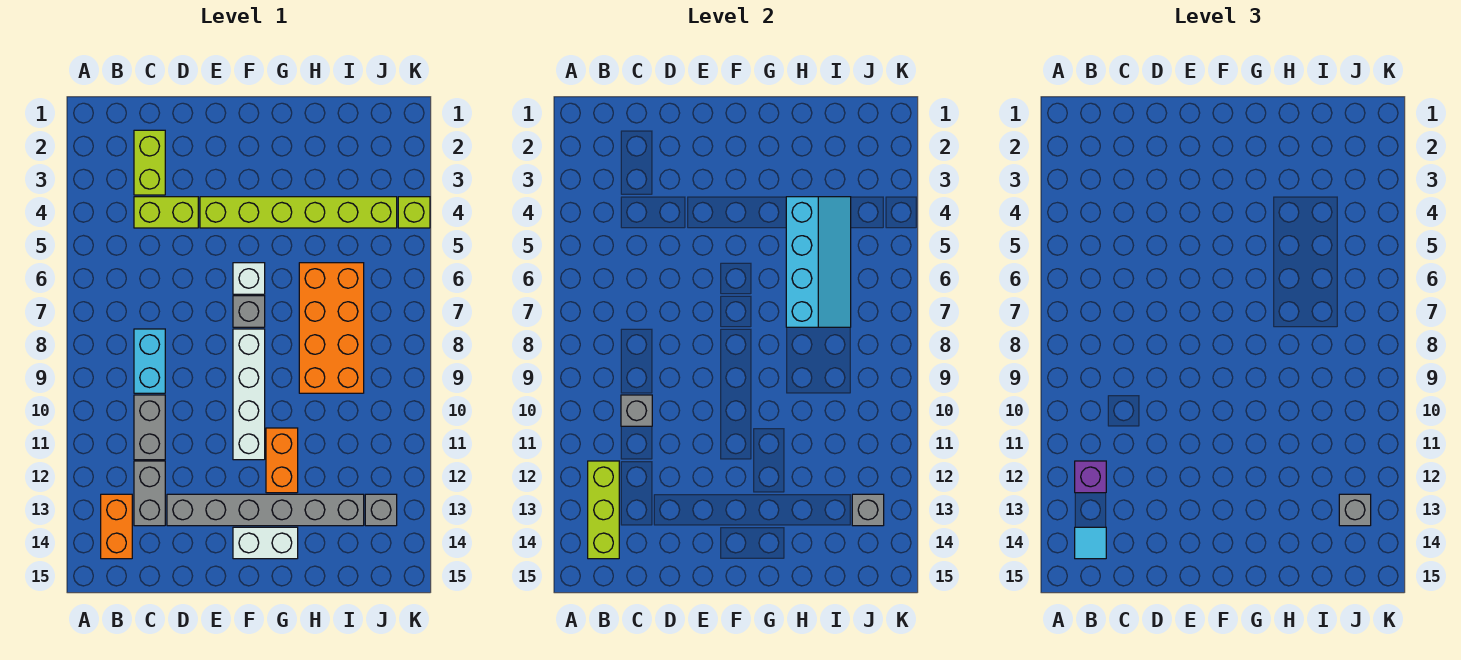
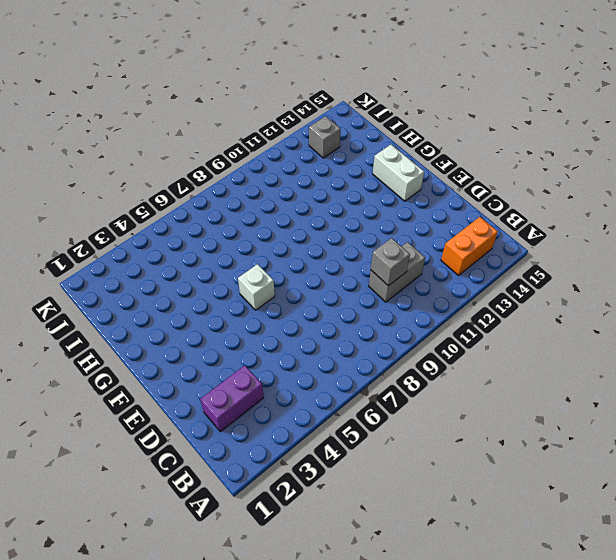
purple brick C2:C3 level 1 -> lime brick C2:C3 level 1
none -> lime brick C4:D4 level 1
none -> cyan brick C8:C9 level 1
none -> grey brick C12:C13 level 1

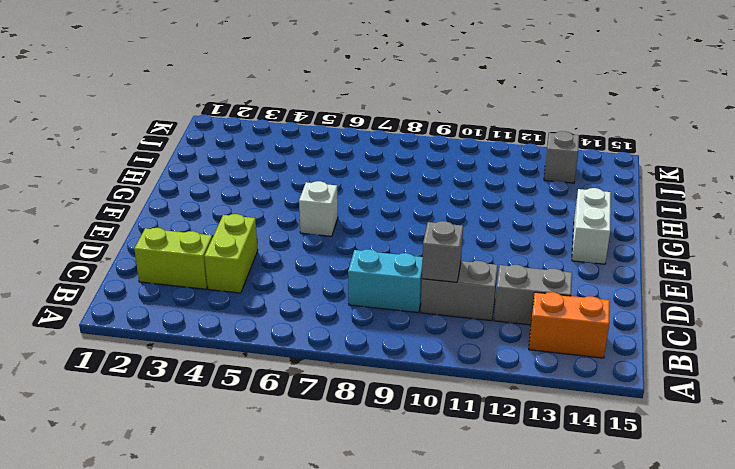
none -> grey brick D13:I13 level 1
none -> lime brick E4:J4 level 1
none -> grey brick F7 level 1

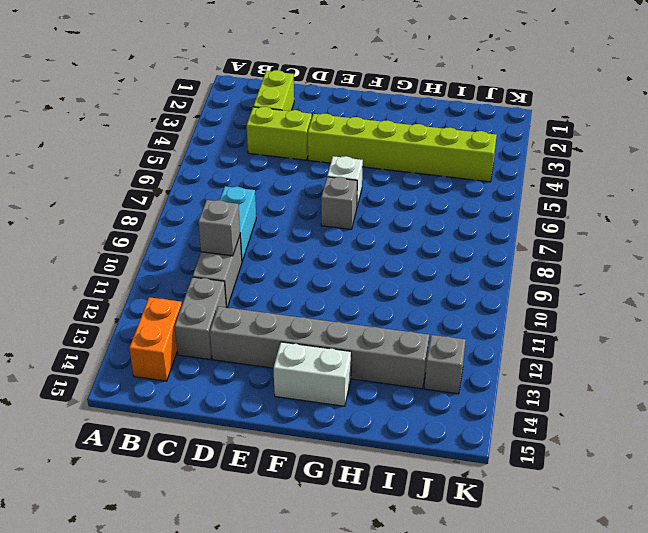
none -> white brick F8:F11 level 1
none -> orange brick G11:G12 level 1
none -> orange brick H6:I9 level 1

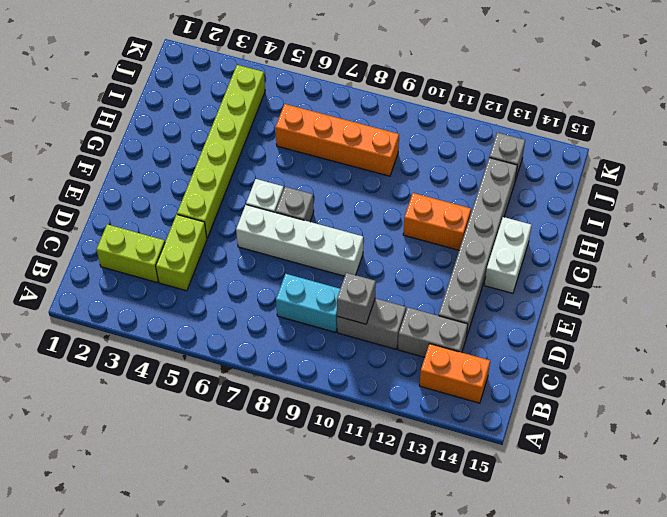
white brick E6:E9 level 1 -> white brick F8:F11 level 1
orange brick I6:I9 level 1 -> orange brick H6:I9 level 1
none -> lime brick K4 level 1
none -> lime brick B12:B14 level 2
none -> cyan slope H4:I7 level 2 top H

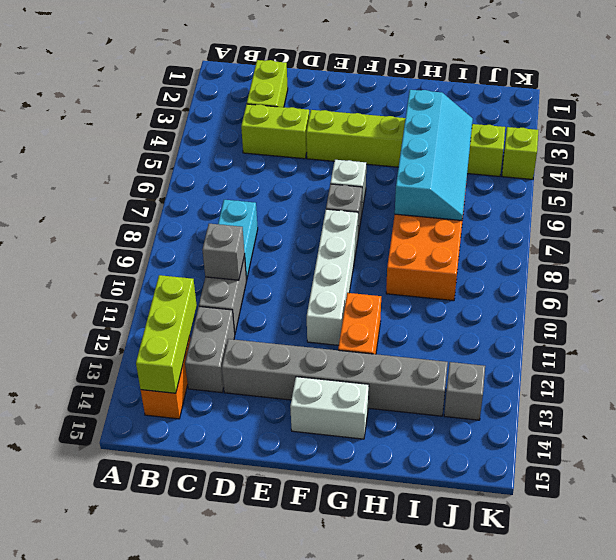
none -> grey brick J13 level 2
none -> purple brick B12 level 3
none -> cyan tile B14 level 3

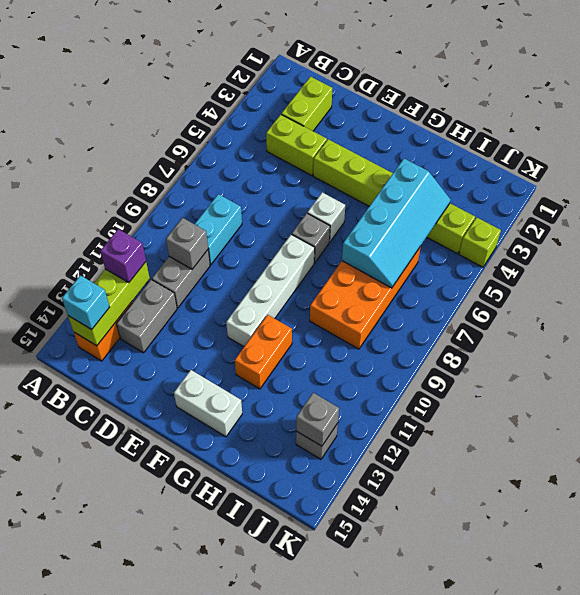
cyan brick B14 level 3 -> cyan tile B14 level 3
none -> grey brick D13:I13 level 1
none -> grey brick J13 level 3

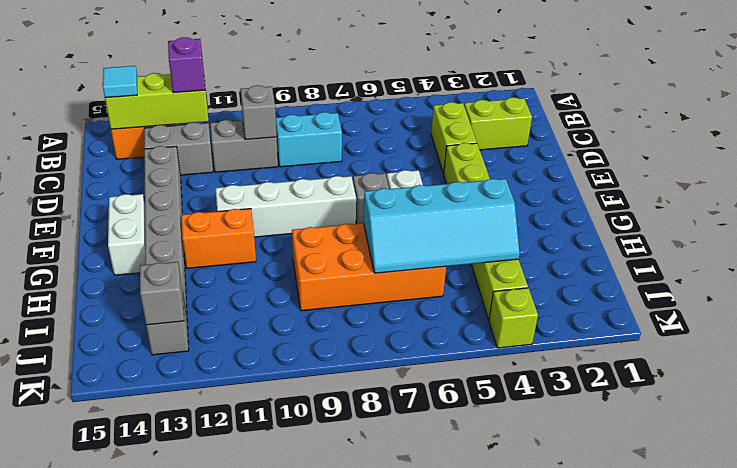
none -> grey brick J13 level 3

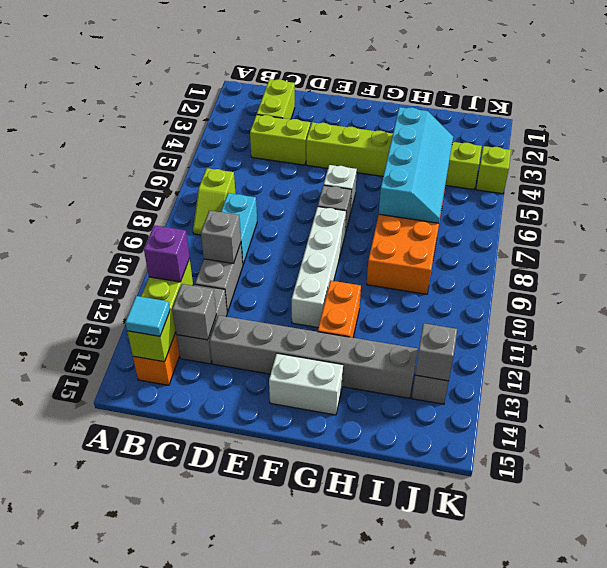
lime slope B7:B8 level 1 top 7 -> none
grey brick C13 level 2 -> grey brick J13 level 3

